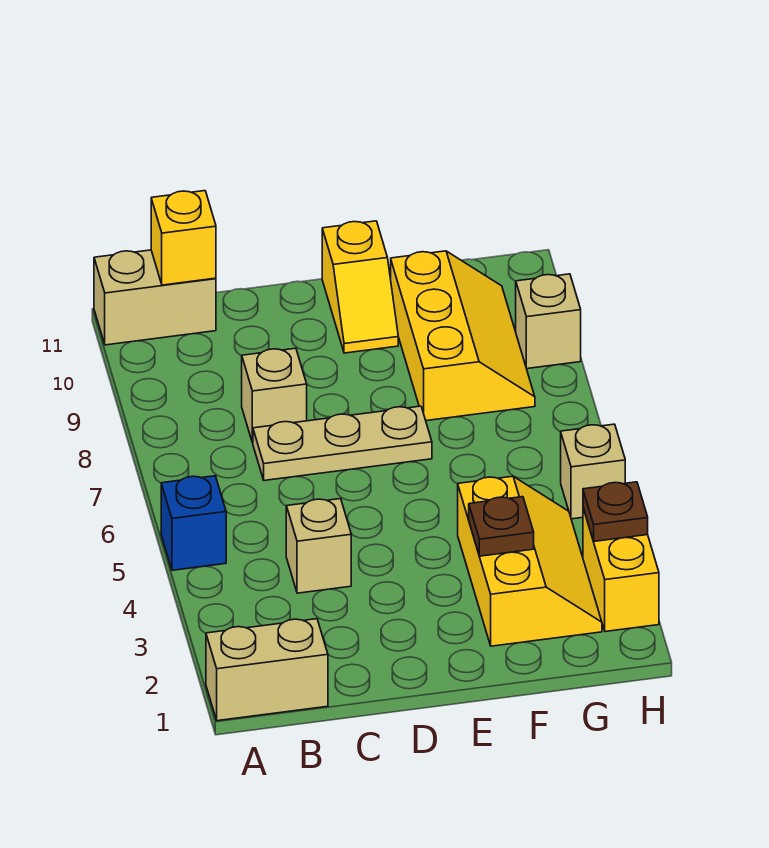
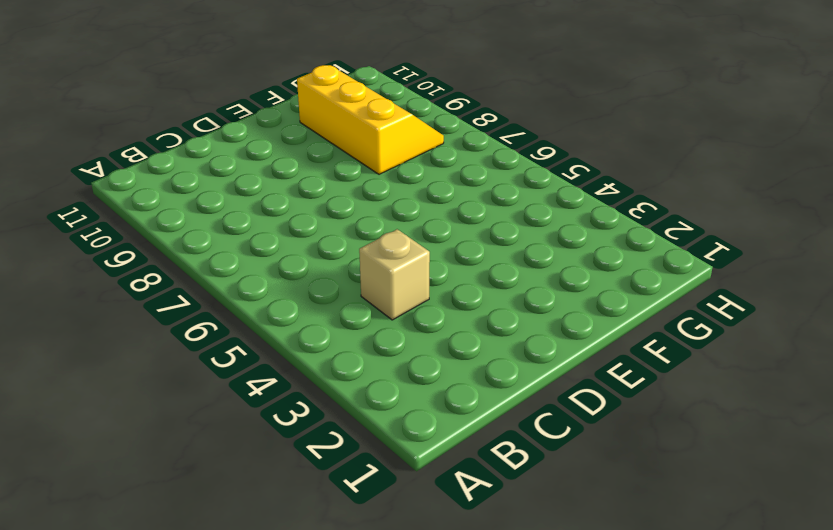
none -> tan brick A1:B1 level 1
none -> blue brick A5 level 1
none -> tan brick A11:B11 level 1

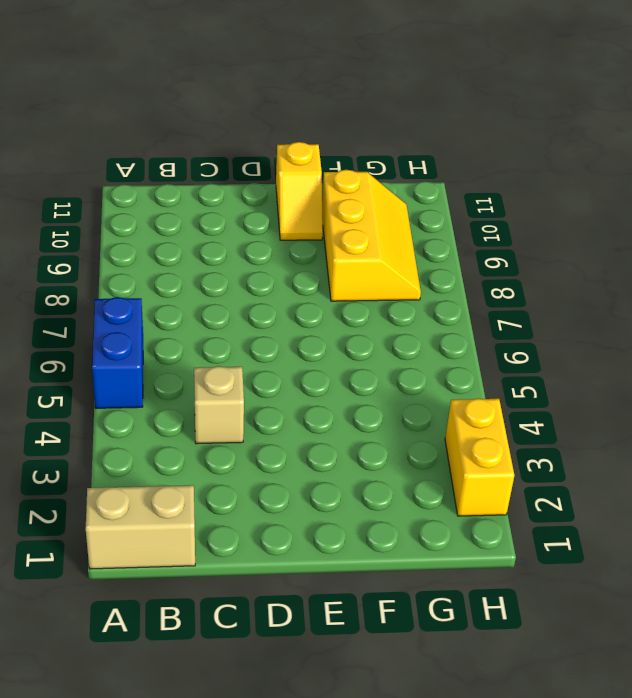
blue brick A5:A6 level 1 -> blue brick A5 level 1
none -> tan brick A11:B11 level 1
none -> tan plate C7:E7 level 1
none -> tan brick C8 level 1

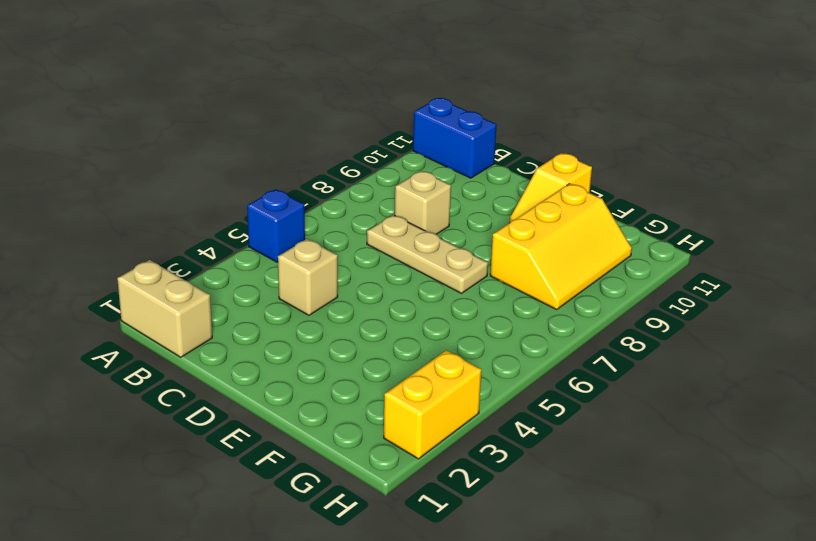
blue brick A11:B11 level 1 -> tan brick A11:B11 level 1
none -> yellow slope F2:G4 level 1 top F
none -> tan brick H5 level 1
none -> tan brick H9 level 1

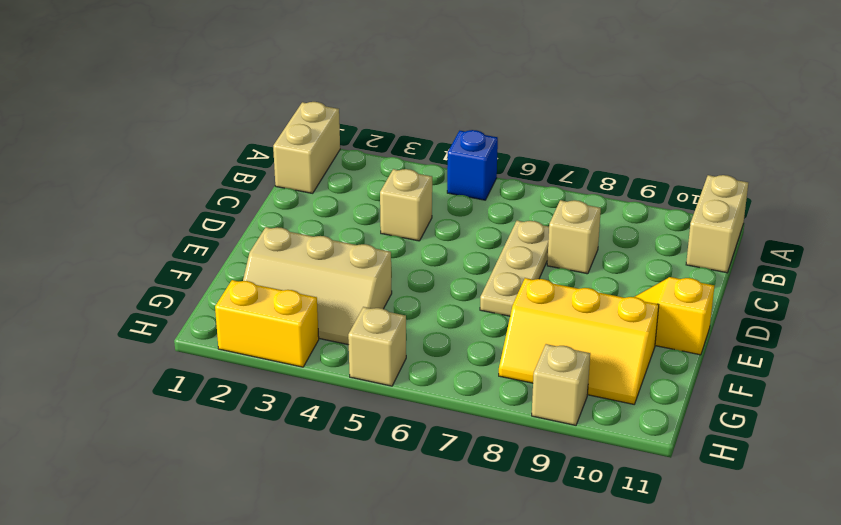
tan slope F2:G4 level 1 top F -> yellow slope F2:G4 level 1 top F
none -> yellow brick B11 level 2
none -> brown plate F3 level 2
none -> brown plate H3 level 2

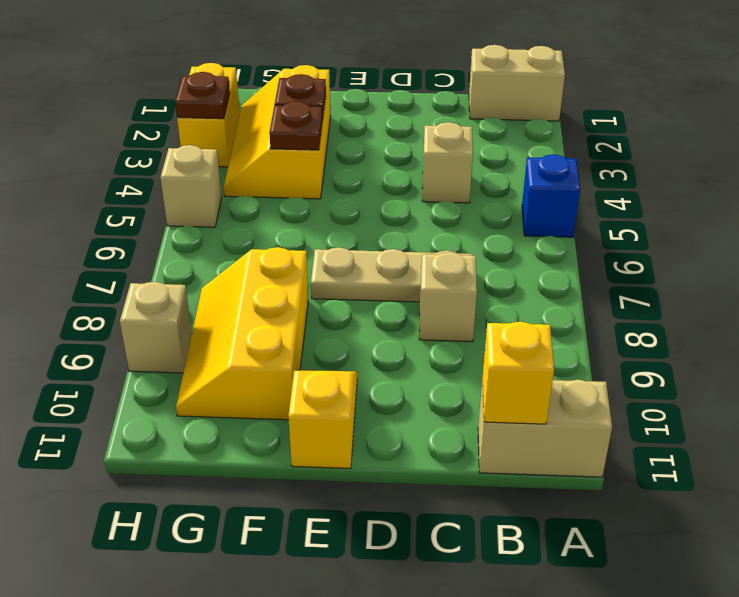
brown plate F4 level 2 -> none

